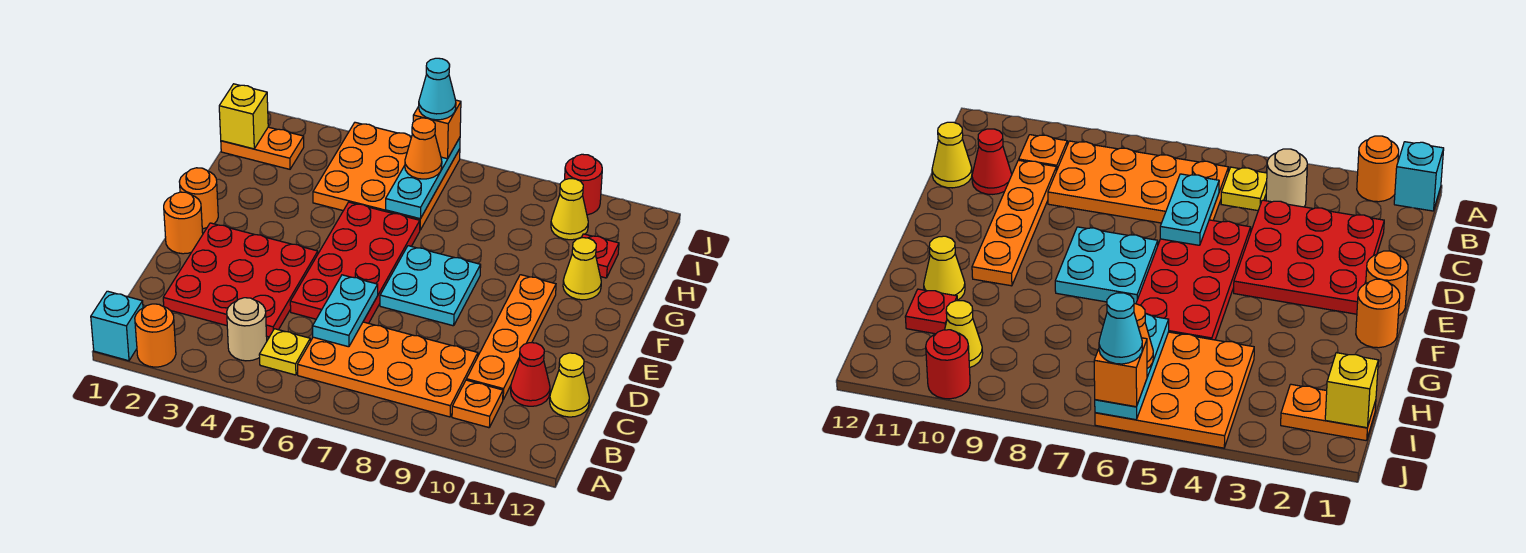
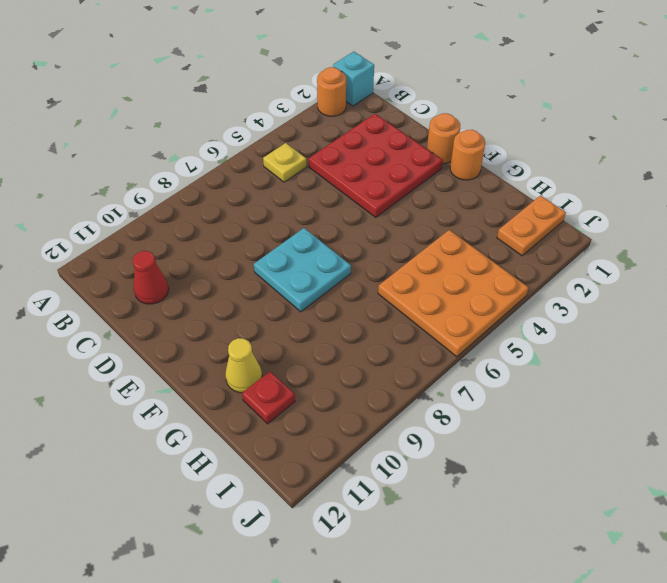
none -> tan round brick B4 level 1
none -> orange plate B6:C9 level 1
none -> orange plate B10 level 1

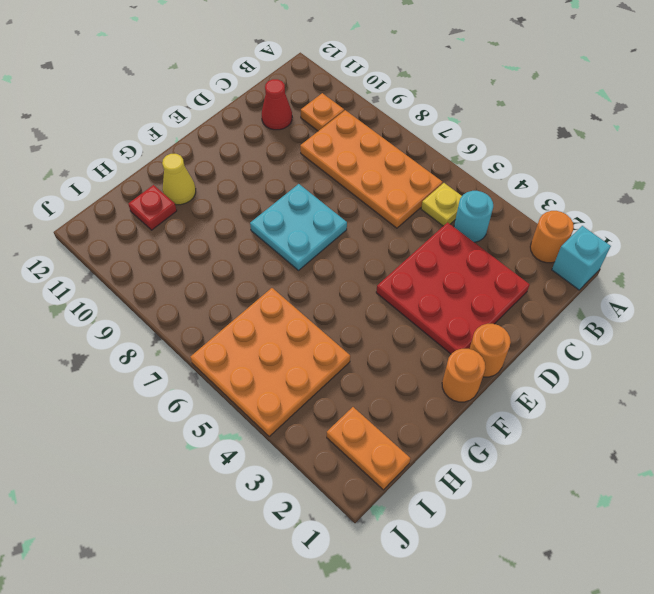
cyan round brick B4 level 1 -> tan round brick B4 level 1
none -> orange plate C10:F10 level 1
none -> yellow cone C12 level 1
none -> red plate D5:G6 level 1

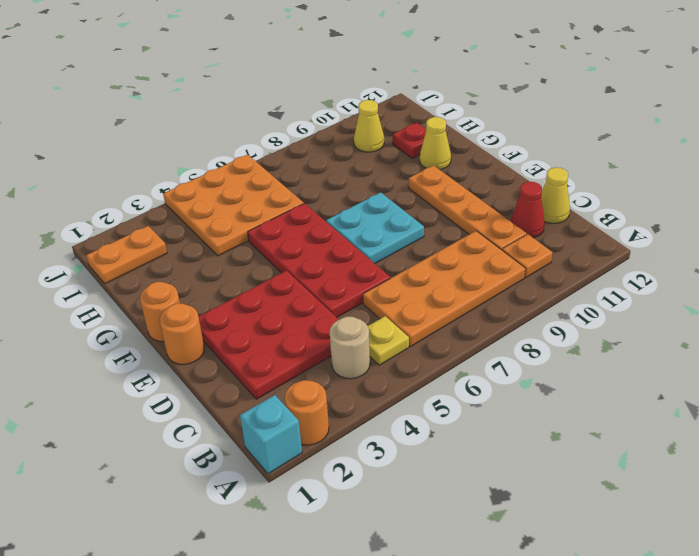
none -> red round brick J10 level 1
none -> cyan plate C6:D6 level 2
none -> cyan plate H6:J6 level 2

